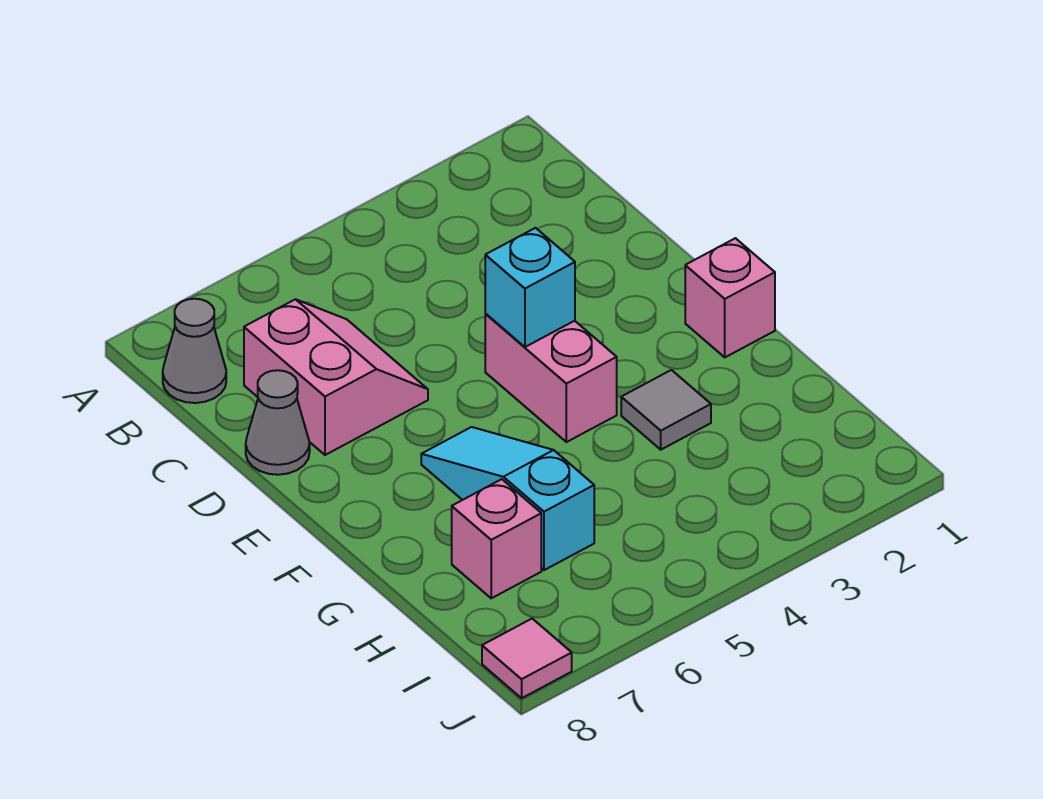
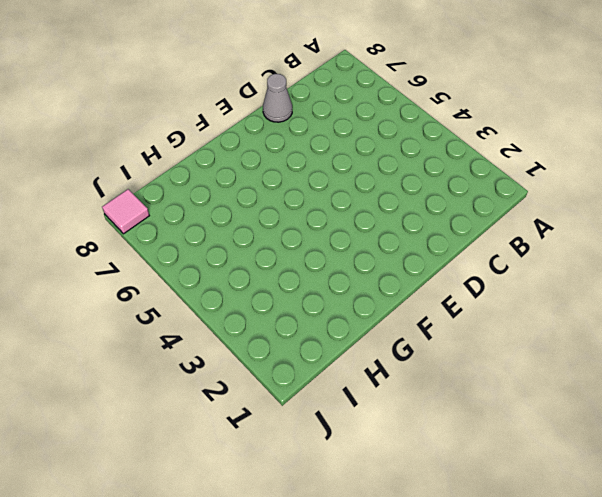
none -> grey cone B8 level 1
none -> pink slope C6:D7 level 1 top 7

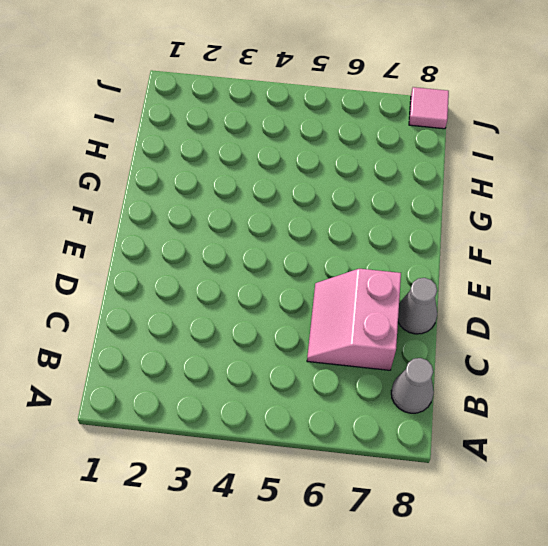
none -> pink brick E4:F4 level 1
none -> pink brick F1 level 1

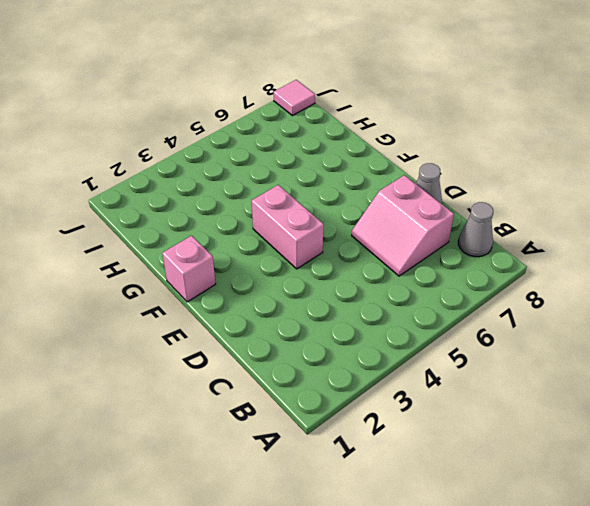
none -> cyan slope F6:H6 level 1 top H
none -> grey tile G3 level 1

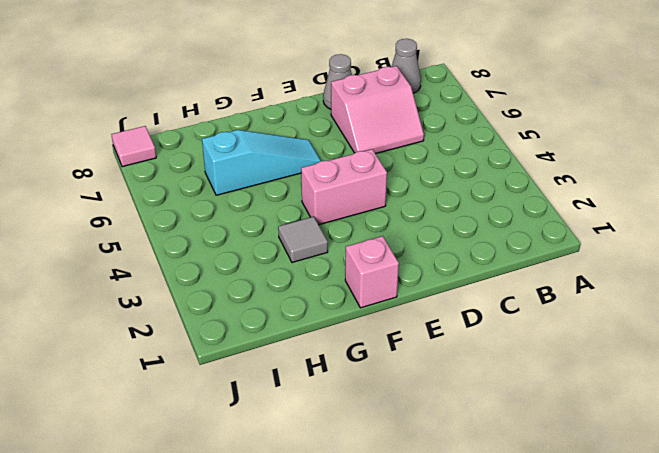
none -> pink brick H7 level 1
none -> cyan brick E4 level 2

